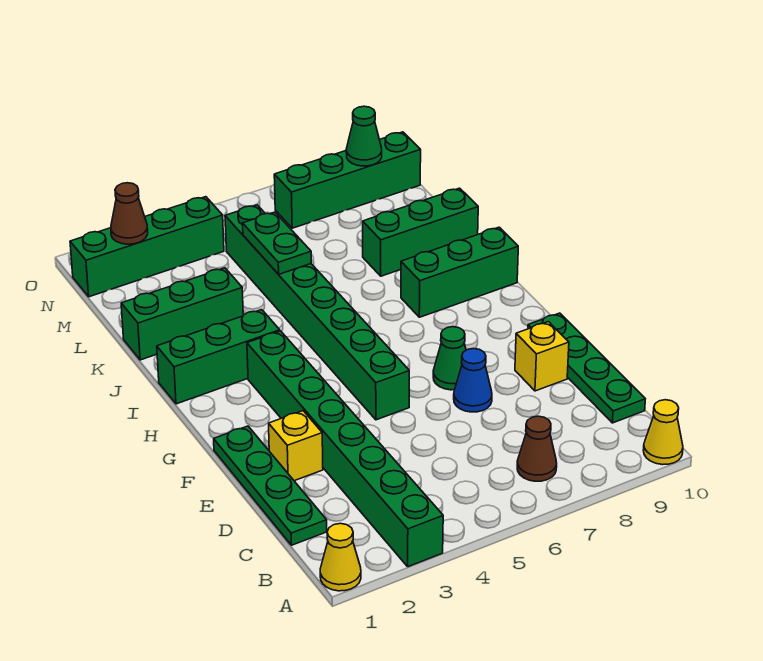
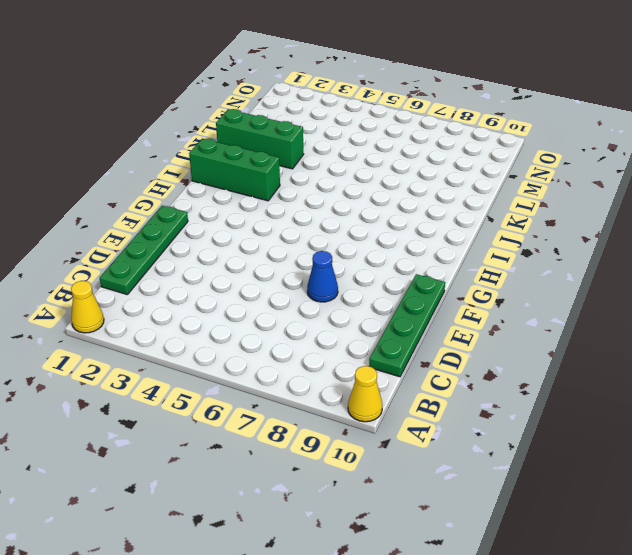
none -> green brick A3:H3 level 1
none -> brown cone B7 level 1
none -> yellow brick E2 level 1

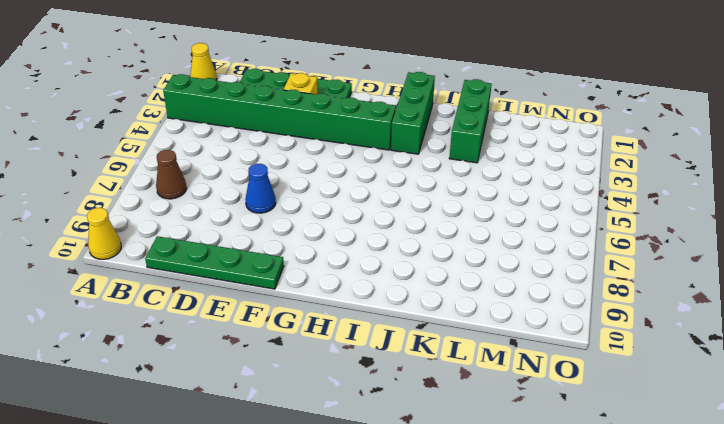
none -> yellow brick E9 level 1
none -> green brick F5:M5 level 1
none -> green cone F7 level 1

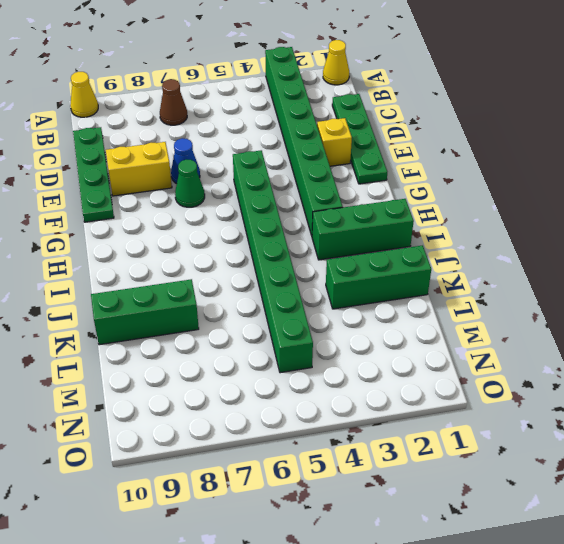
yellow brick E8:E9 level 1 -> yellow brick E9 level 1
none -> green brick I8:I10 level 1
none -> green brick N1:N4 level 1
none -> green brick N7:N10 level 1

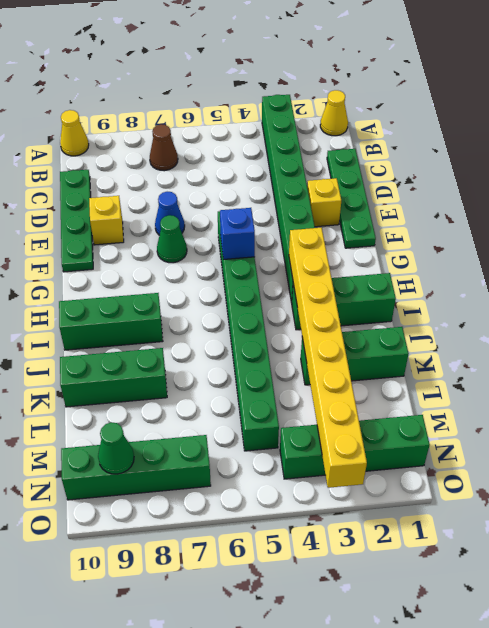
blue brick G5 level 2 -> none
yellow brick H3:O3 level 2 -> none
none -> green plate K5:L5 level 2
none -> brown cone N2 level 2

